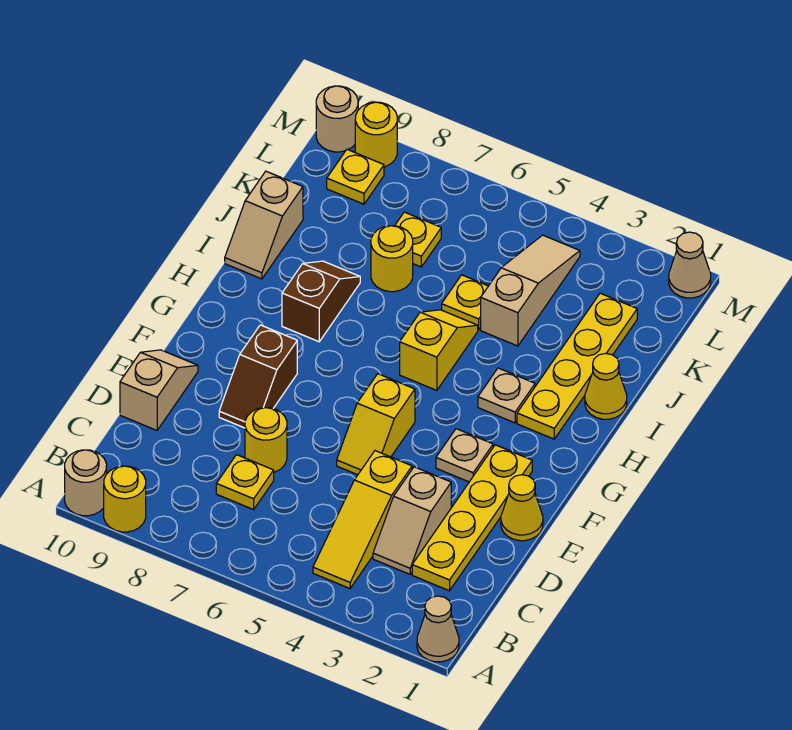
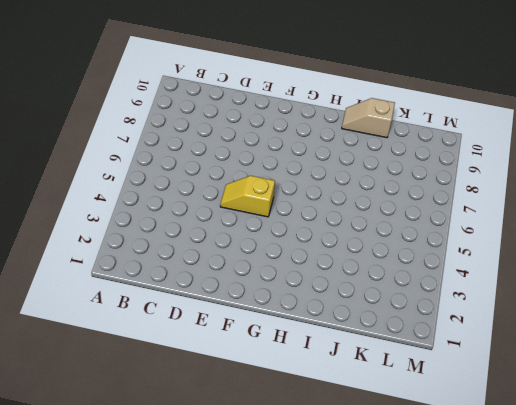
none -> tan cone A1 level 1
none -> yellow round brick A9 level 1
none -> tan round brick A10 level 1

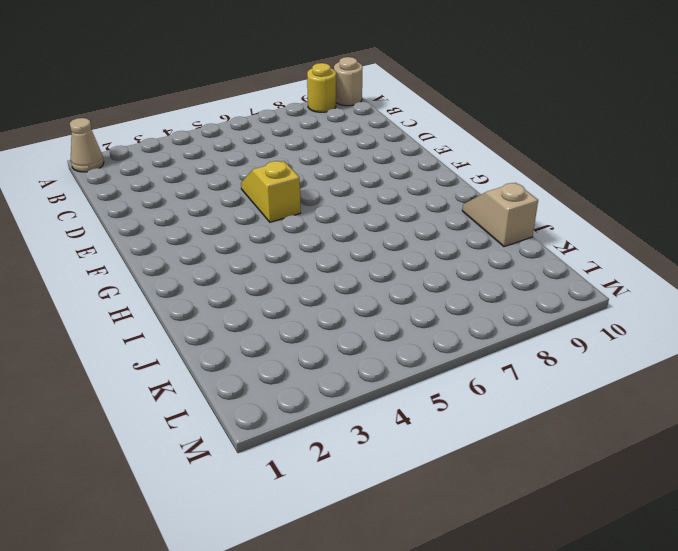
none -> yellow slope B4:D4 level 1 top D
none -> yellow plate C2:F2 level 1
none -> tan slope C3:D3 level 1 top D

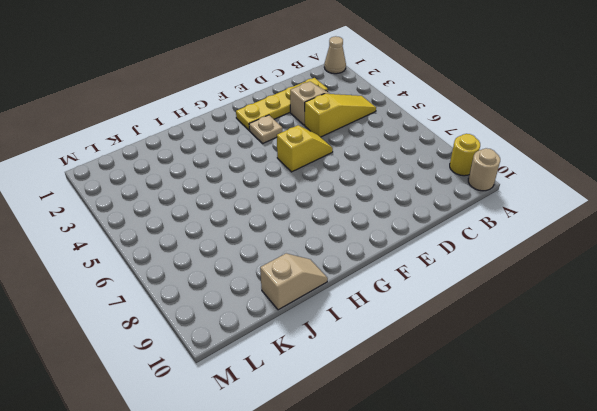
none -> yellow plate C7 level 1
none -> yellow round brick D7 level 1
none -> tan slope D10:E10 level 1 top D

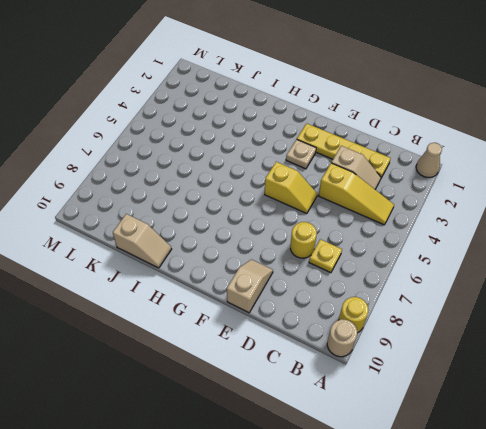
tan slope E9:E10 level 1 top 10 -> tan slope D10:E10 level 1 top D
none -> yellow cone E1 level 1
none -> brown slope E8:F8 level 1 top F
none -> yellow plate H2:K2 level 1

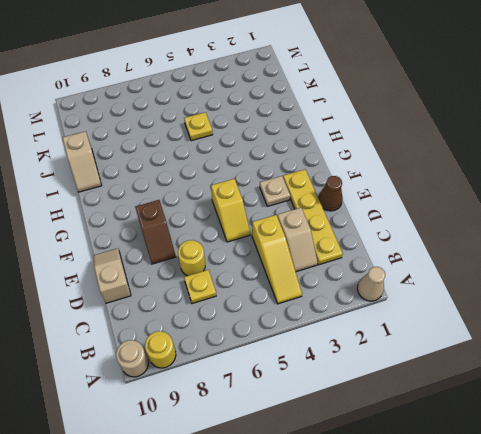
brown cone E1 level 1 -> yellow cone E1 level 1
none -> yellow plate H2:K2 level 1
none -> tan plate H3 level 1
none -> yellow slope H5:I5 level 1 top H

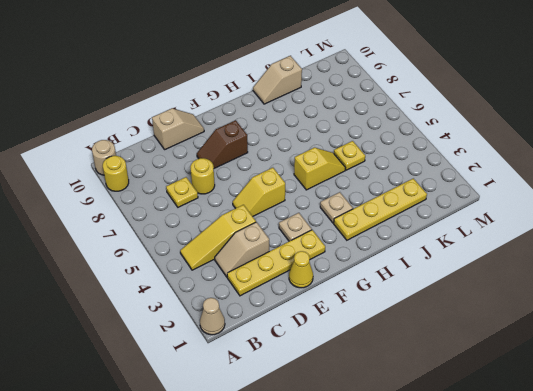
none -> brown slope H8:I8 level 1 top H
none -> yellow cone I1 level 1
none -> tan slope J4:L4 level 1 top J

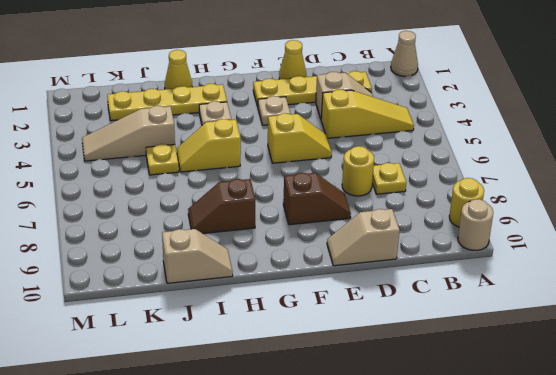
none -> yellow round brick J7 level 1
none -> yellow plate K7 level 1
none -> yellow plate L9 level 1

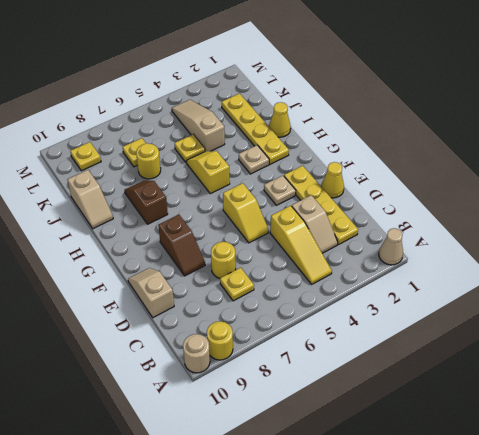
none -> tan cone M1 level 1
none -> yellow round brick M9 level 1
none -> tan round brick M10 level 1

